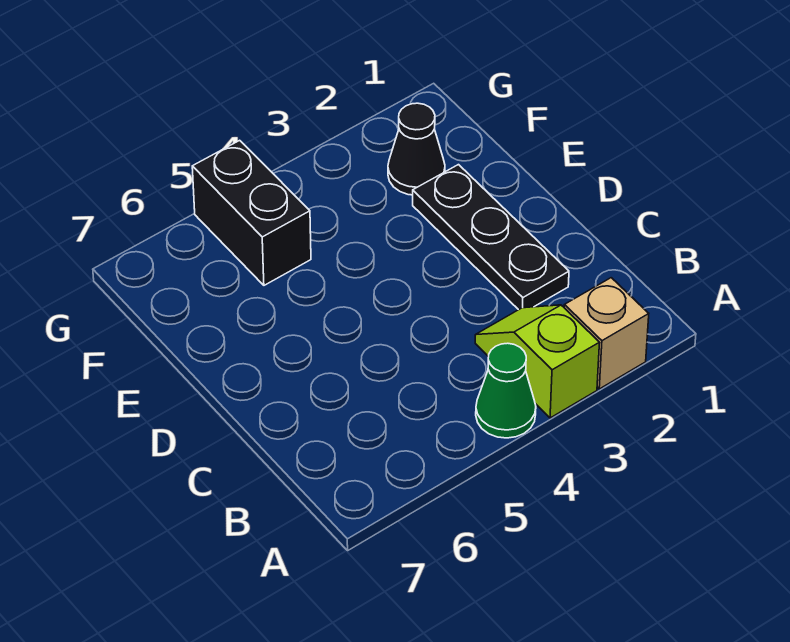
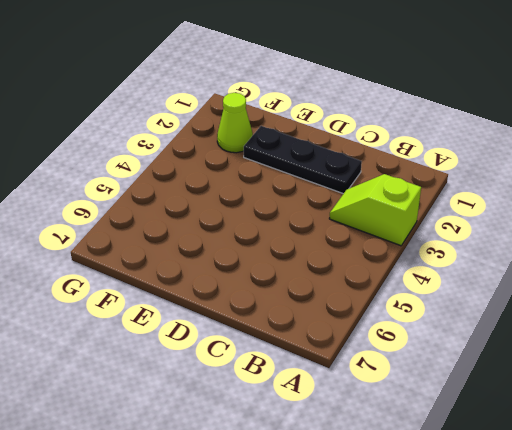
lime cone F2 level 1 -> black cone F2 level 1
none -> tan brick A2 level 1
none -> green cone A4 level 1

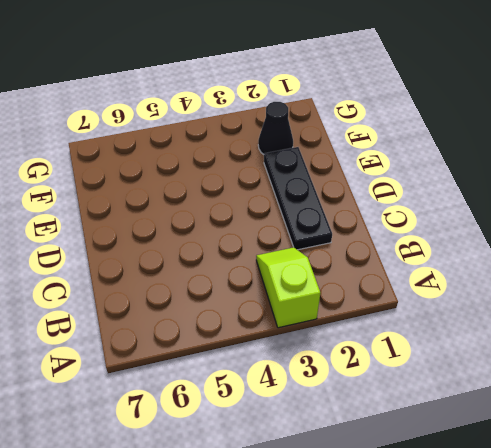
none -> tan brick A2 level 1
none -> green cone A4 level 1

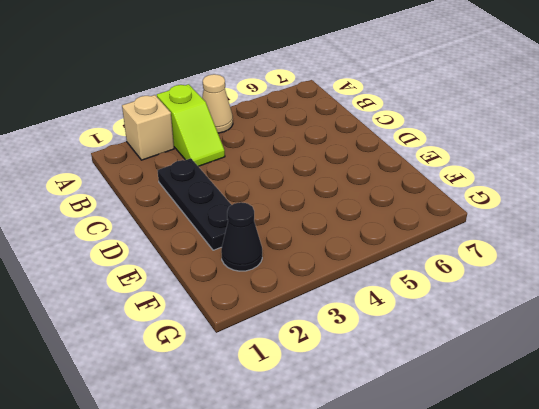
tan cone A4 level 1 -> green cone A4 level 1
none -> black brick F5:G5 level 1

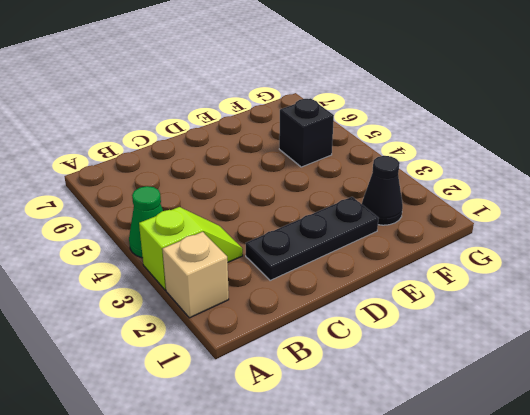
black brick F5 level 1 -> black brick F5:G5 level 1

